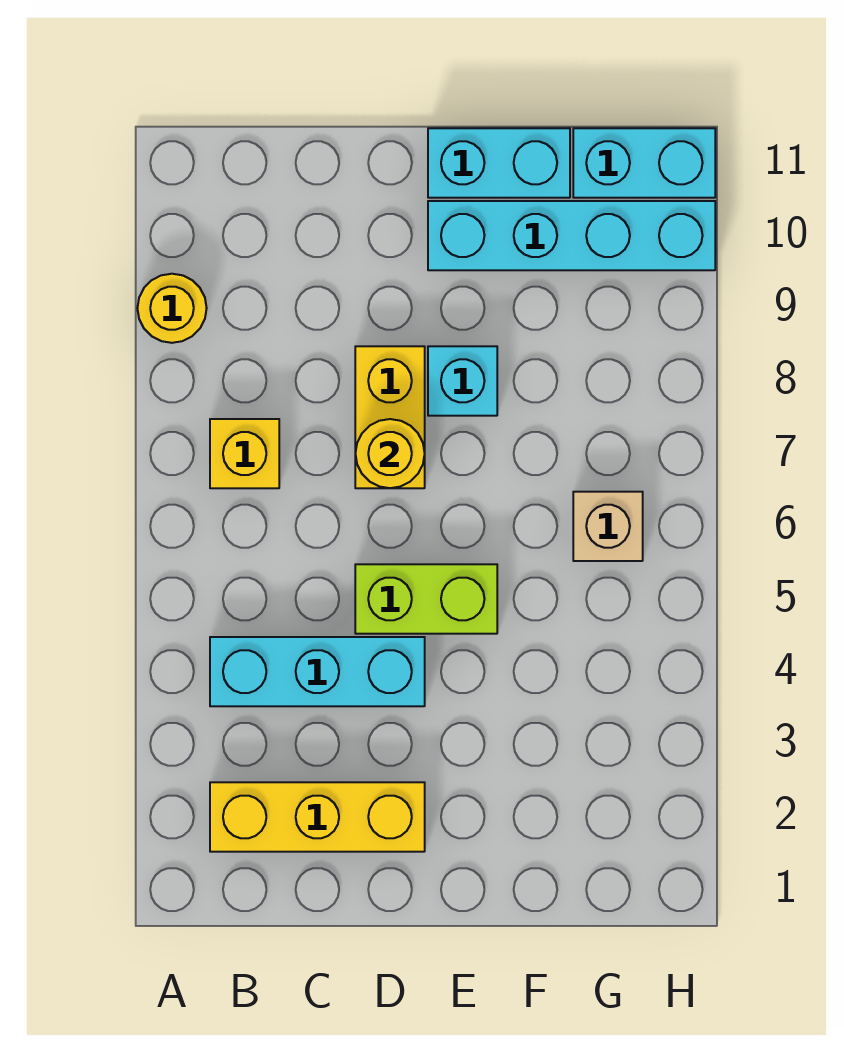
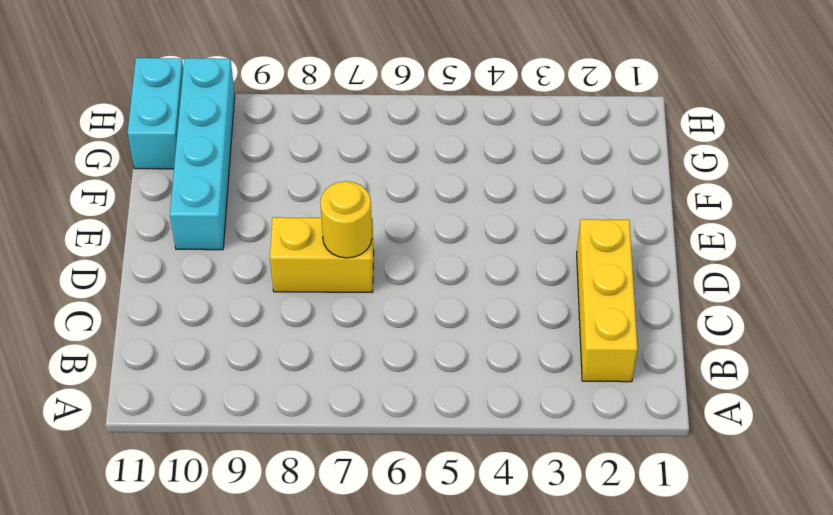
none -> yellow round brick A9 level 1
none -> cyan brick B4:D4 level 1
none -> yellow brick B7 level 1

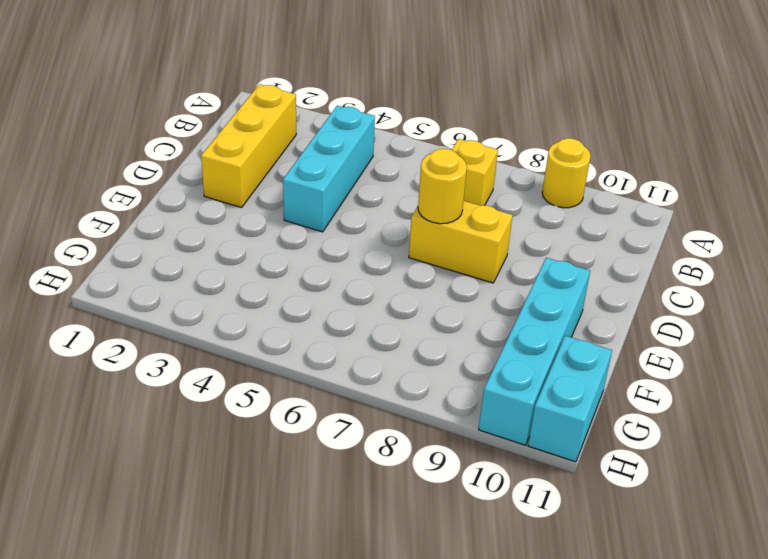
none -> lime brick D5:E5 level 1
none -> cyan brick E8 level 1
none -> cyan brick E11:F11 level 1

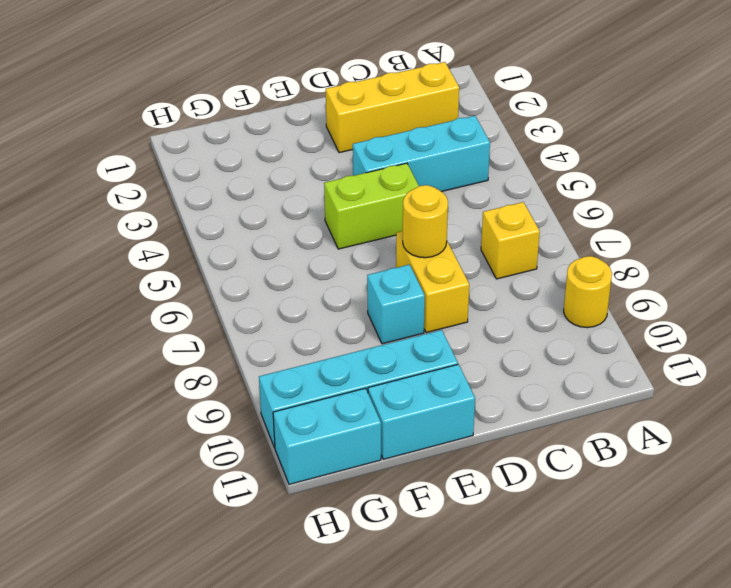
none -> tan brick G6 level 1

